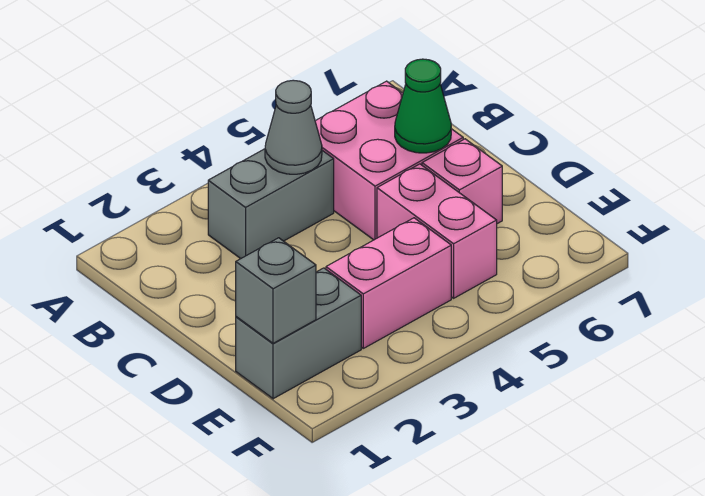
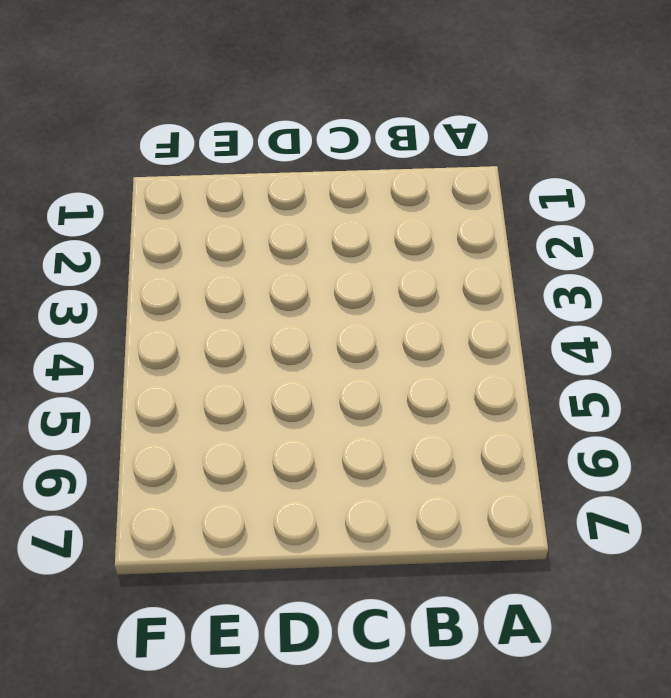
none -> grey brick B3:B4 level 1
none -> pink brick B5:C6 level 1

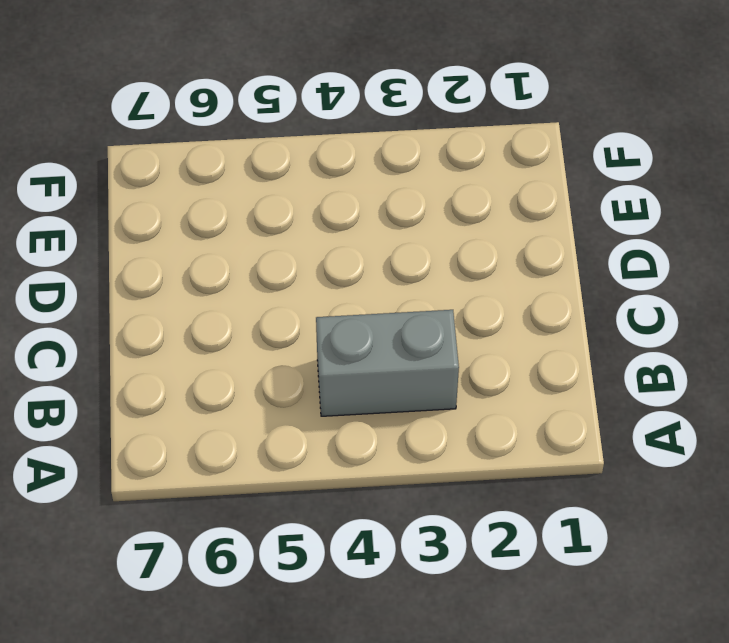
none -> pink brick B5:C6 level 1
none -> pink brick D5:E5 level 1

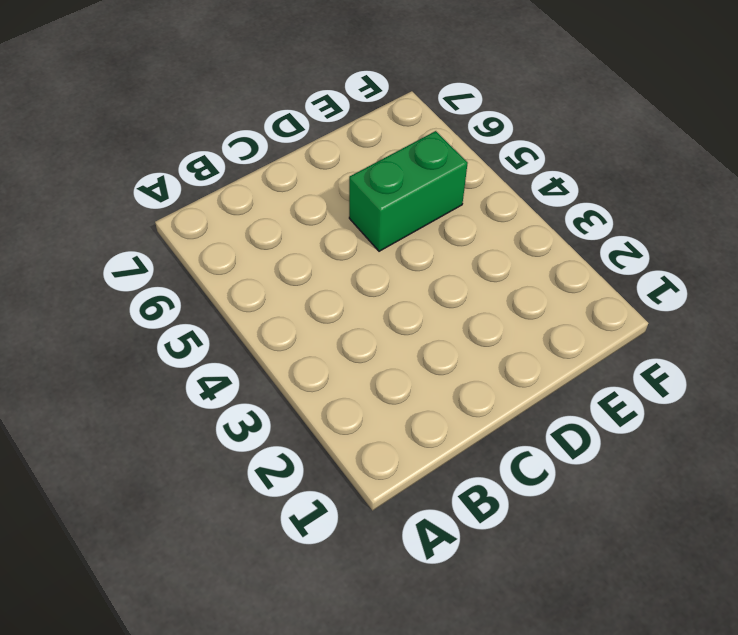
green brick D5:E5 level 1 -> pink brick D5:E5 level 1
none -> grey brick B3:B4 level 1
none -> pink brick B5:C6 level 1

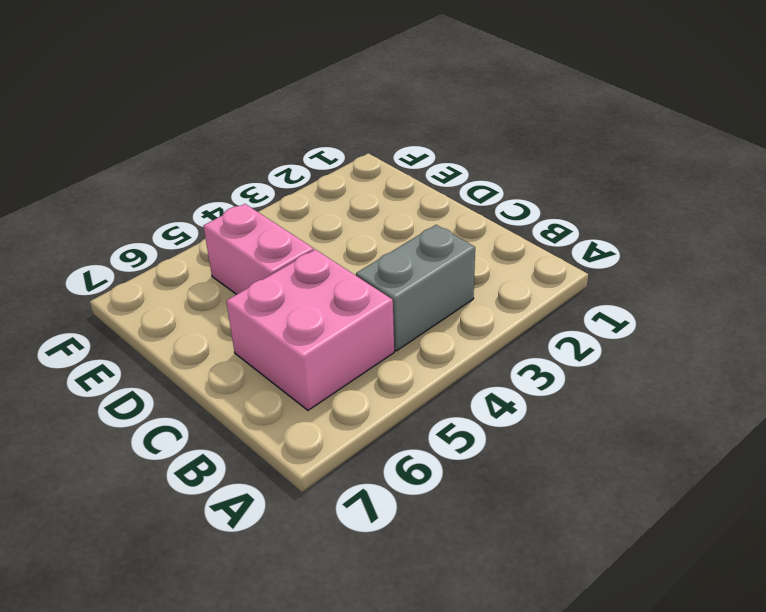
none -> pink brick D6 level 1
none -> grey brick E1:E2 level 1

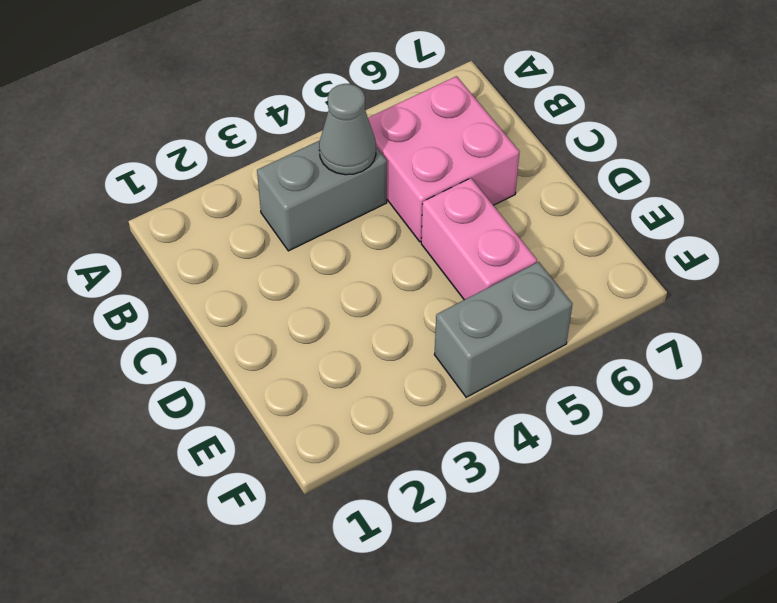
grey brick F4:F5 level 1 -> grey brick E1:E2 level 1
none -> pink brick D6 level 1
none -> pink brick E3:E4 level 1

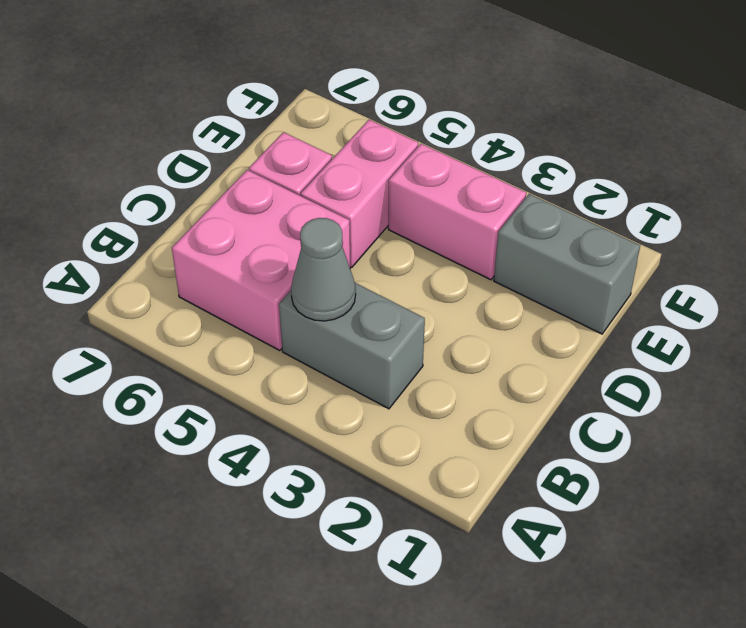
none -> green cone C6 level 2
none -> grey brick E1 level 2

